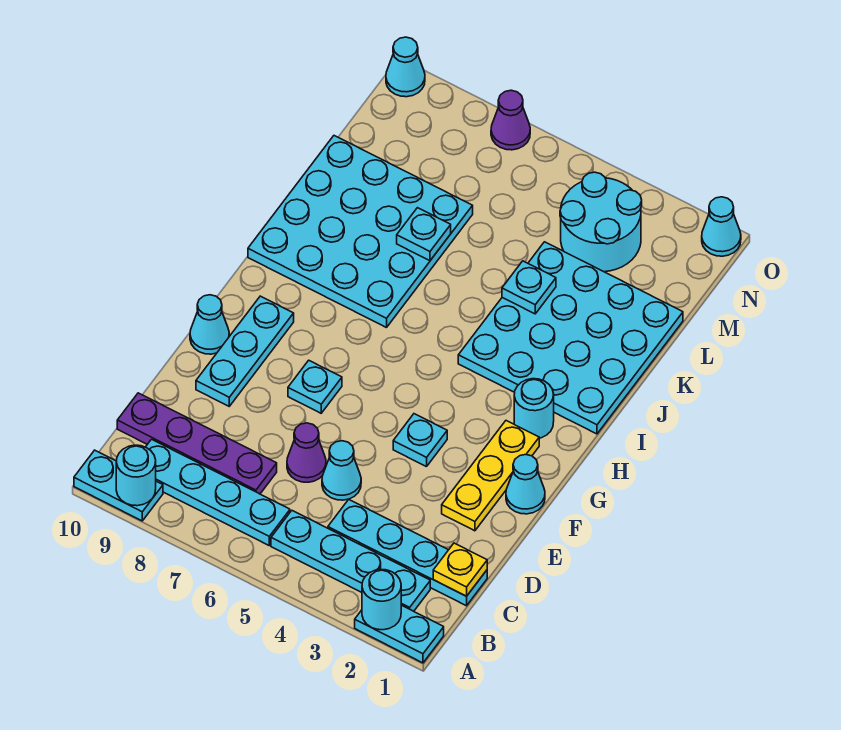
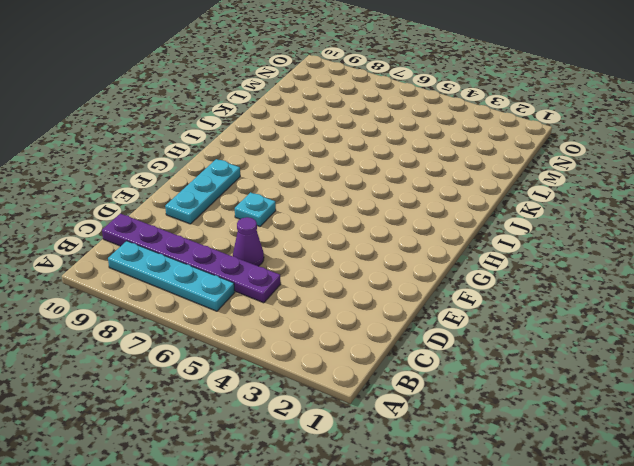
purple plate C5:C10 level 1 -> purple plate C7:C10 level 1
none -> cyan plate A1:A2 level 1
none -> cyan plate A9:A10 level 1
none -> cyan plate B2:B5 level 1

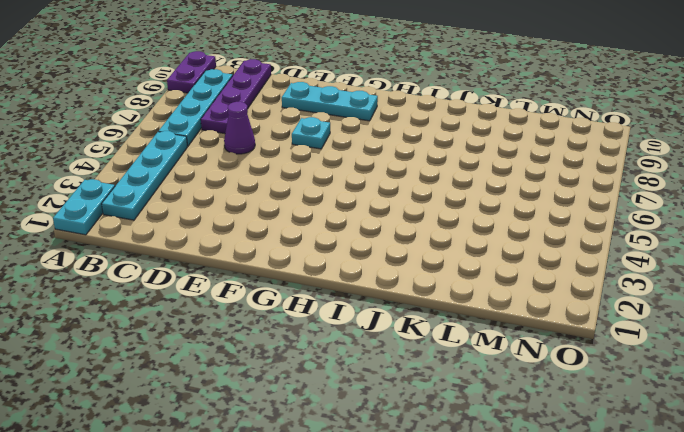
purple plate A9:A10 level 1 -> cyan plate A9:A10 level 1
none -> cyan plate C1:C4 level 1
none -> cyan cone D5 level 1
none -> yellow plate E2:G2 level 1

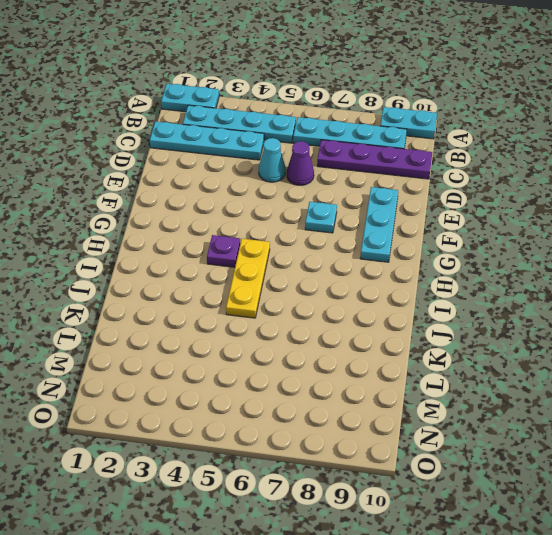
purple plate H4 level 1 -> none
yellow plate H5:J5 level 1 -> yellow plate E2:G2 level 1
none -> cyan cone F1 level 1
none -> cyan plate F4 level 1
none -> cyan cone F10 level 1

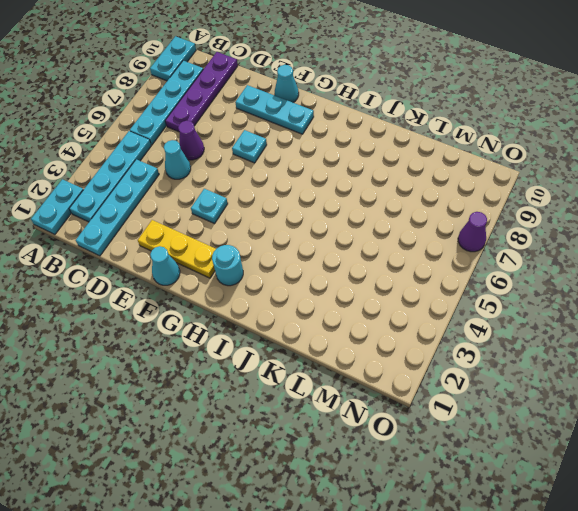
none -> cyan plate I1:L4 level 1
none -> cyan plate I7:L10 level 1
none -> cyan round brick M3:N4 level 1

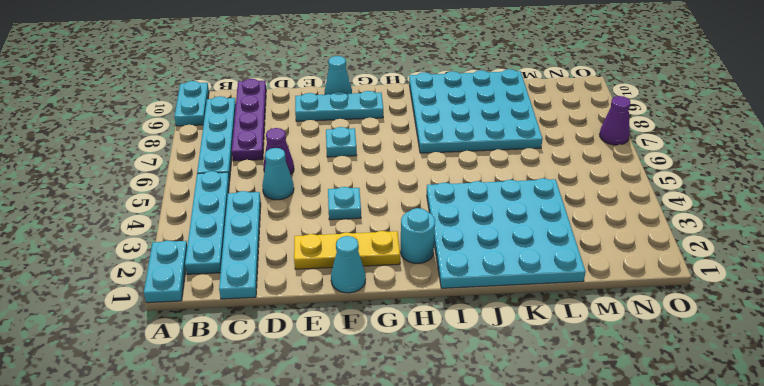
none -> cyan round brick M3:N4 level 1
none -> cyan cone O1 level 1
none -> cyan cone O10 level 1

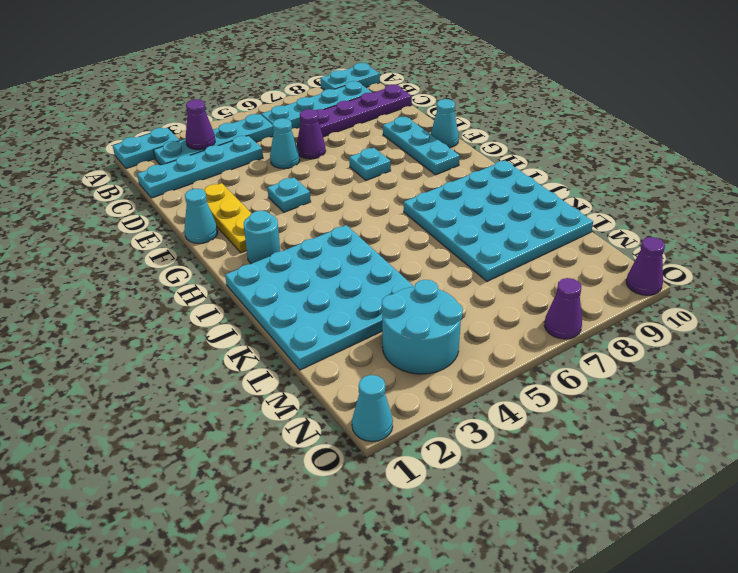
purple cone B3 level 2 -> none
purple cone O10 level 1 -> cyan cone O10 level 1
none -> cyan round brick A2 level 2
none -> cyan round brick A9 level 2
none -> yellow plate C1 level 2

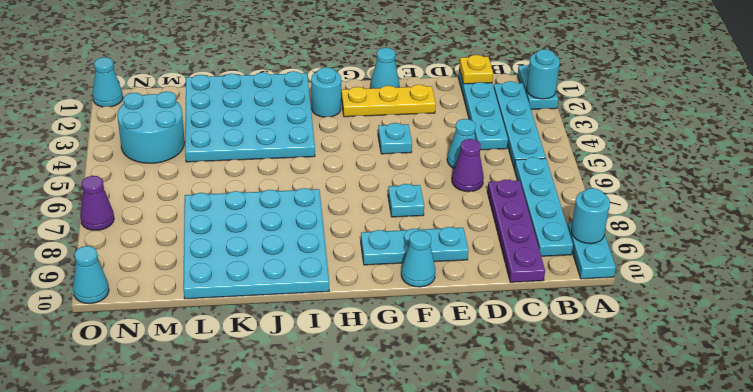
none -> cyan plate K4 level 2
none -> cyan plate K7 level 2

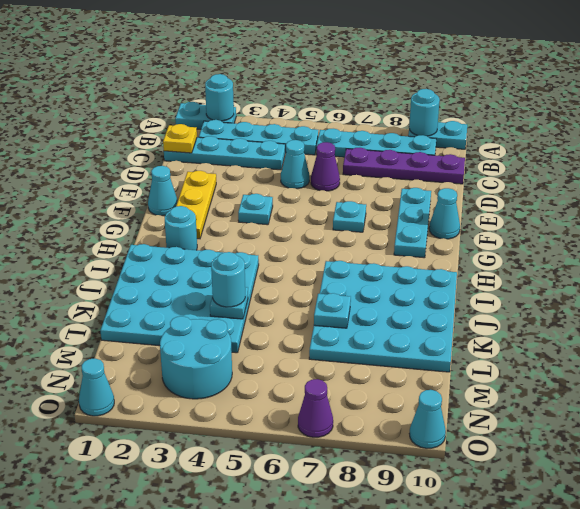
cyan round brick K4 level 3 -> none

